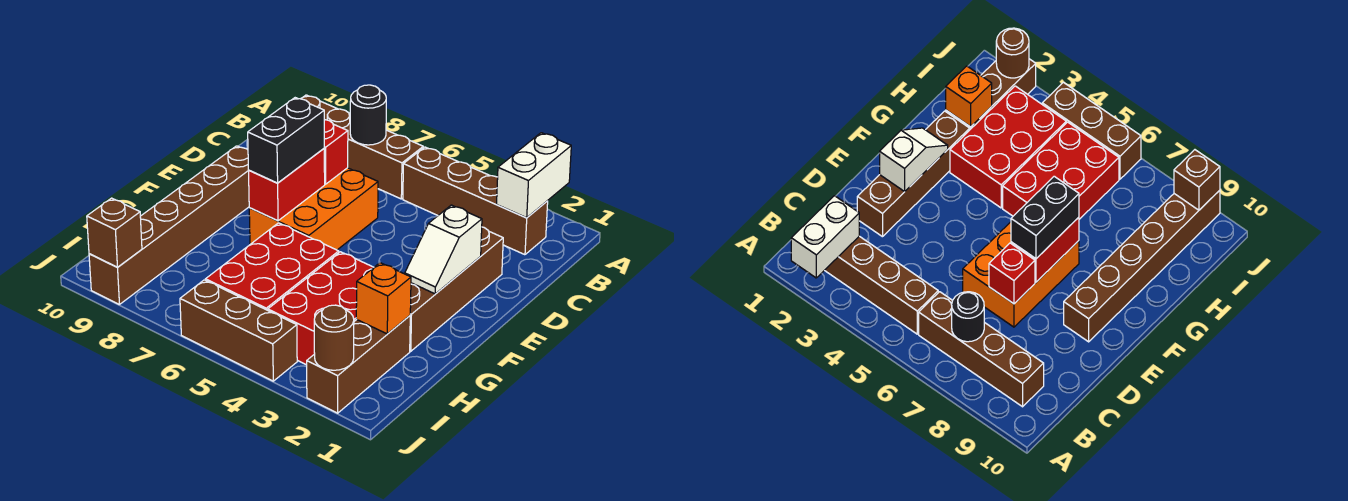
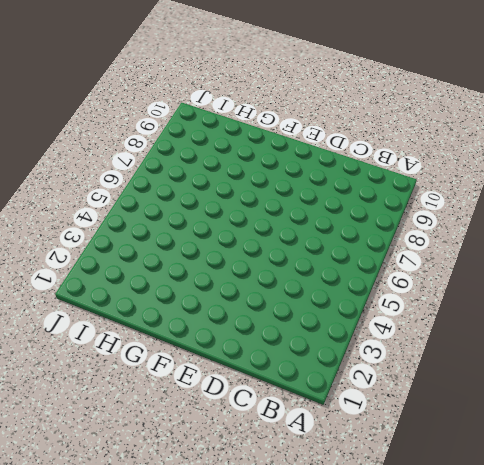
none -> brown brick B2:B5 level 1
none -> brown brick B6:B9 level 1
none -> brown brick D2:G2 level 1

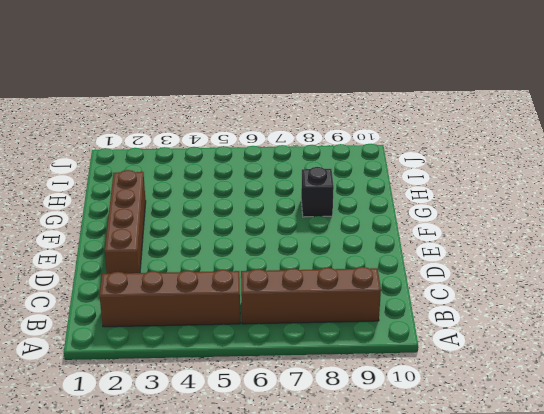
black brick G8 level 1 -> none
none -> orange brick D6:F7 level 1
none -> brown brick E9:J9 level 1
none -> red brick G3:I4 level 1

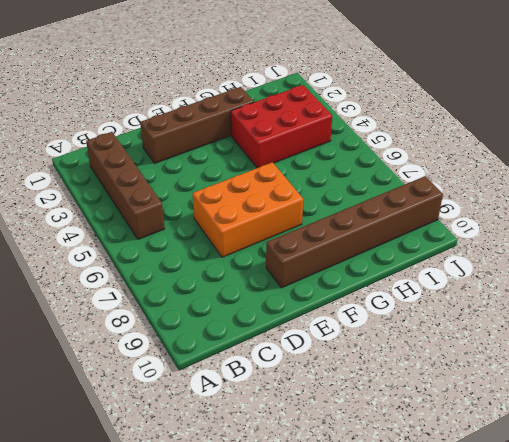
none -> brown brick B6:B9 level 1
none -> red brick G5:I6 level 1
none -> brown brick H2:J2 level 1

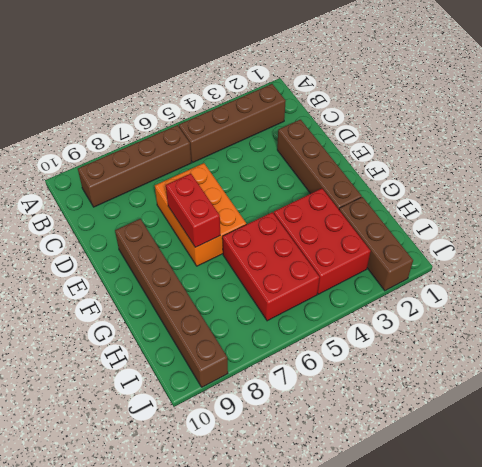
none -> brown brick J4:J6 level 1
none -> white brick A2:B2 level 2
none -> black round brick B7 level 2

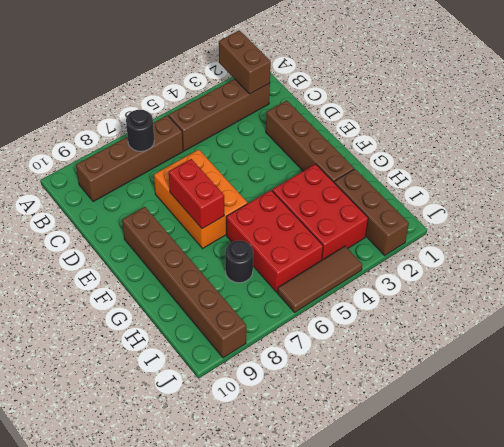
brown brick A2:B2 level 2 -> white brick A2:B2 level 2
black round brick H7 level 1 -> none
brown tile J4:J6 level 1 -> brown brick J4:J6 level 1
none -> red brick D7 level 2
none -> white slope E2:F2 level 2 top E
none -> orange brick H2 level 2

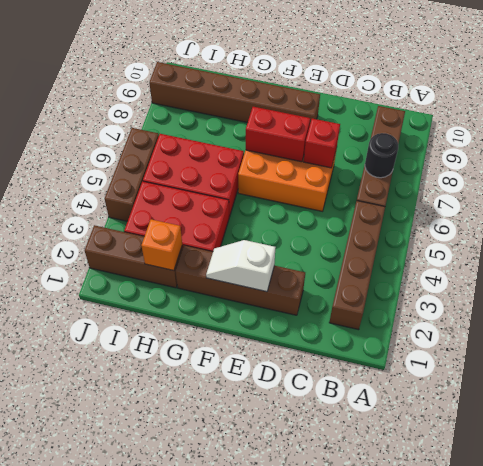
none -> white brick A2:B2 level 2
none -> brown round brick J2 level 2
none -> brown brick J9 level 2

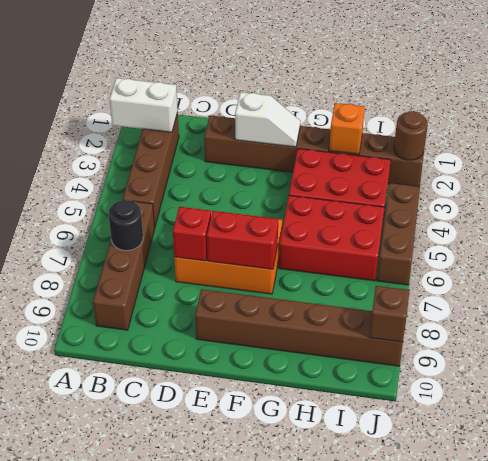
none -> black brick E7:F7 level 3

